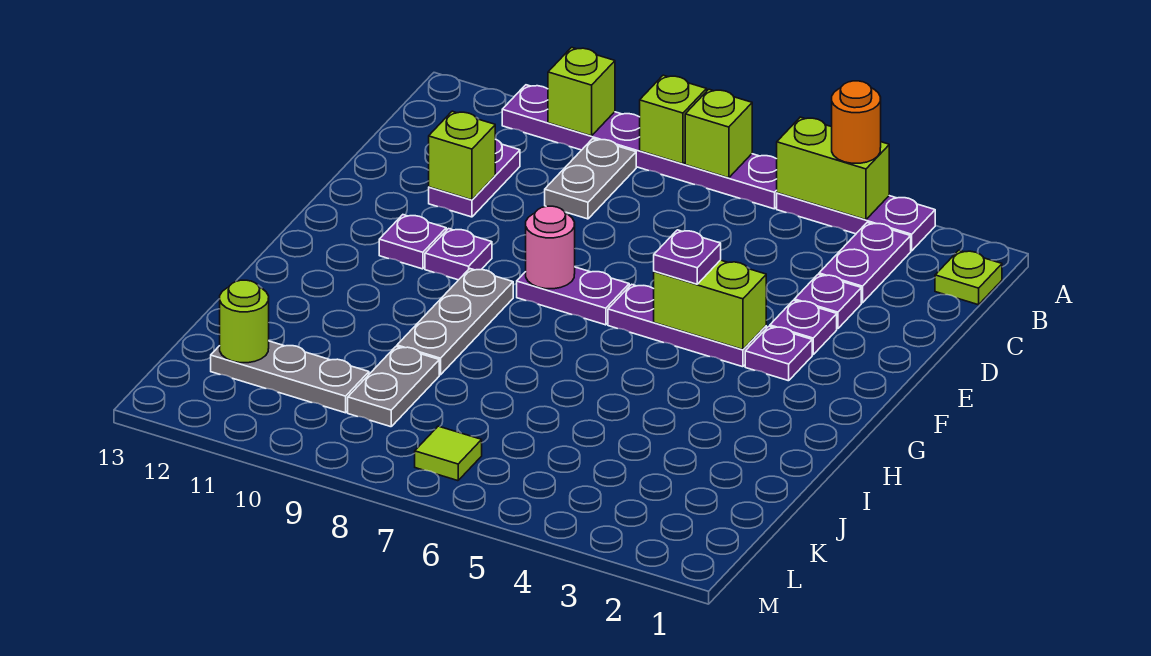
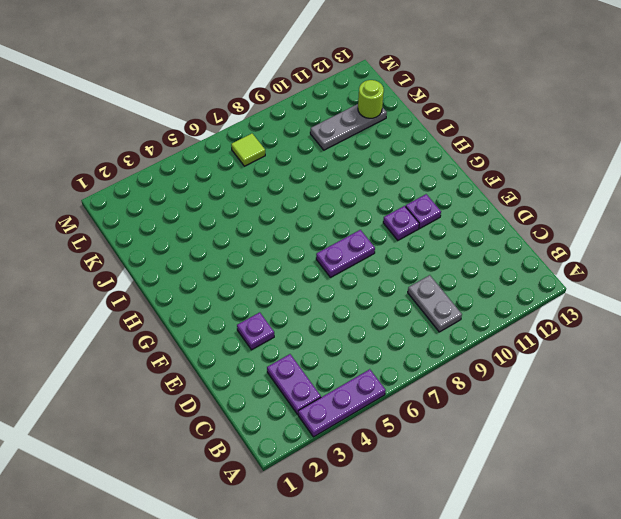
none -> purple plate A6:A11 level 1
none -> lime plate B1 level 1
none -> purple plate C11:D11 level 1

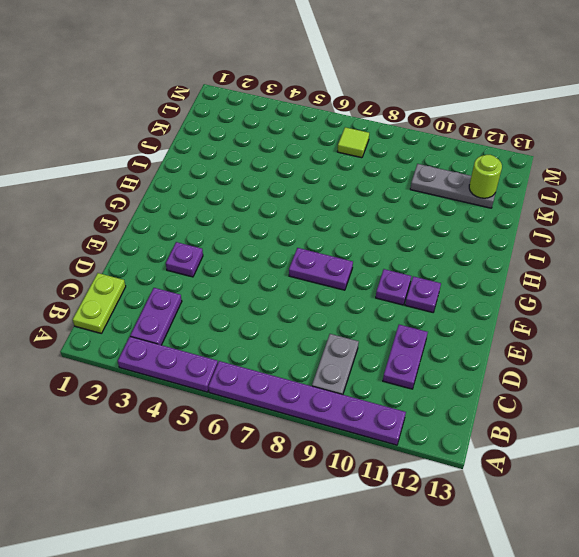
lime plate B1:C1 level 1 -> lime plate B1 level 1
none -> purple plate D3 level 1
none -> purple plate F3 level 1
none -> purple plate F4:F6 level 1

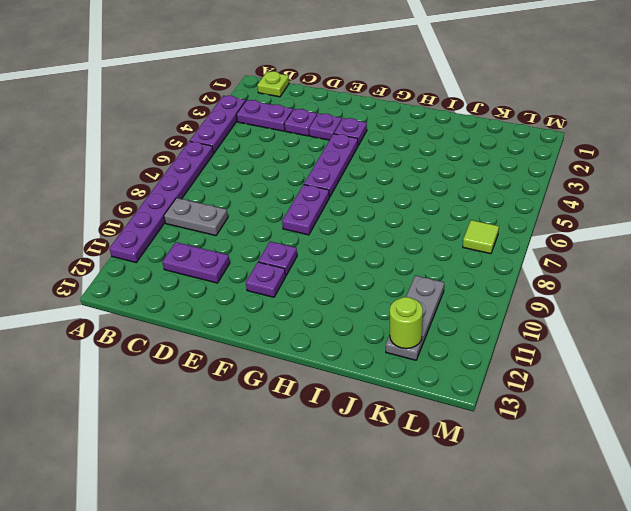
none -> grey plate G9:I9 level 1
none -> grey plate J9:K9 level 1
none -> lime brick A4:A5 level 2

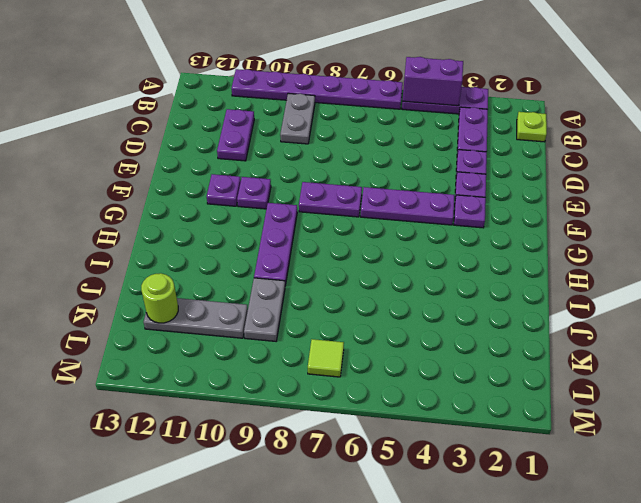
purple brick A4:A5 level 2 -> lime brick A4:A5 level 2
purple plate G9:I9 level 1 -> grey plate G9:I9 level 1
none -> lime brick A7 level 2
none -> lime brick A8 level 2
none -> lime brick A10 level 2

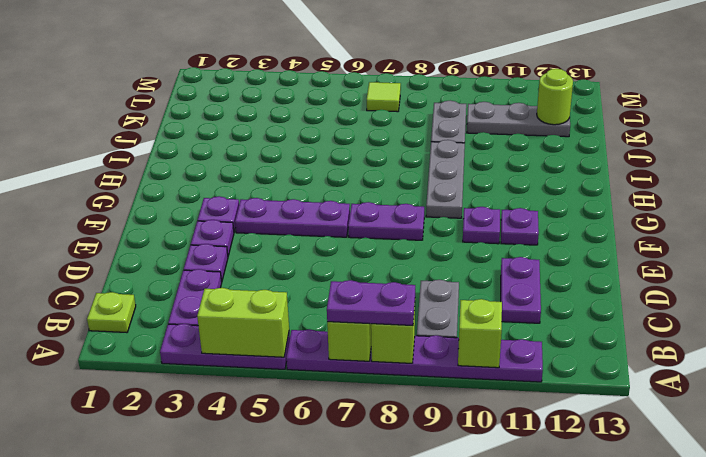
purple plate A7:A8 level 3 -> none
none -> lime brick D11 level 2
none -> lime brick F4:F5 level 2
none -> pink round brick F8 level 2

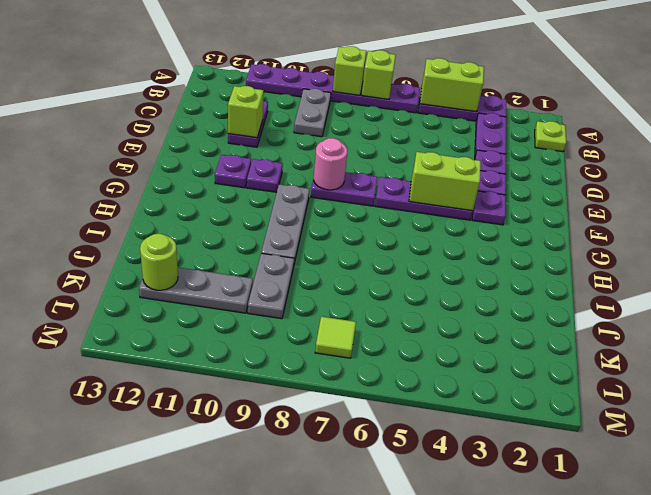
none -> lime brick A10 level 2
none -> orange round brick A4 level 3
none -> purple plate F5 level 3

